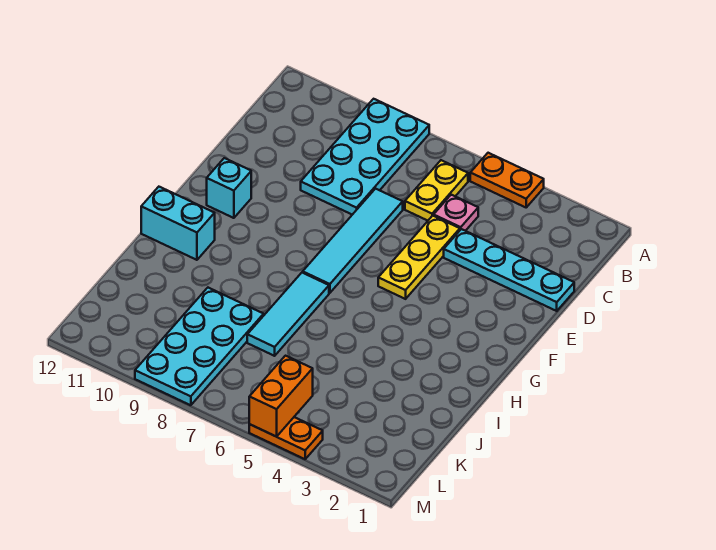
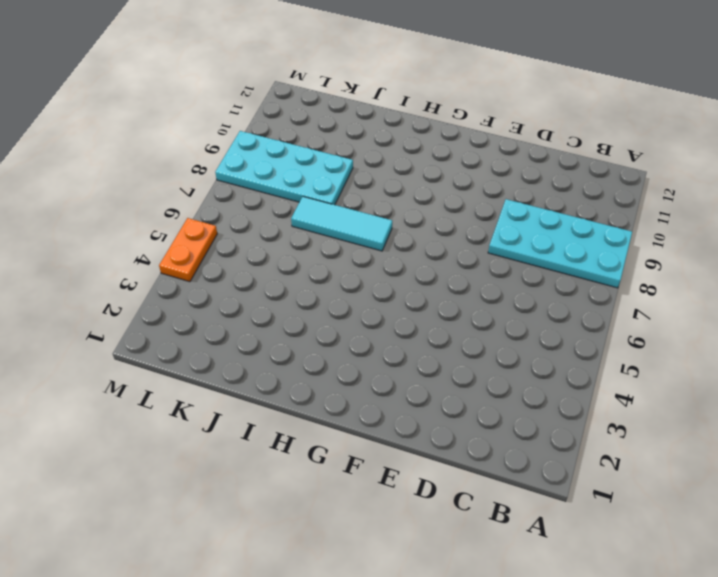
none -> orange plate A4:A5 level 1
none -> yellow plate B6:C6 level 1
none -> pink plate C5 level 1

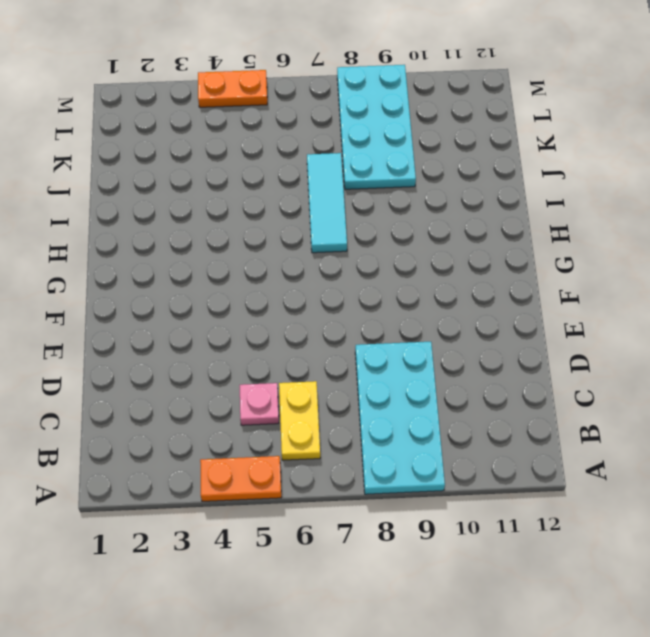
none -> cyan plate D1:D4 level 1
none -> yellow plate D5:F5 level 1
none -> cyan tile D7:G7 level 1

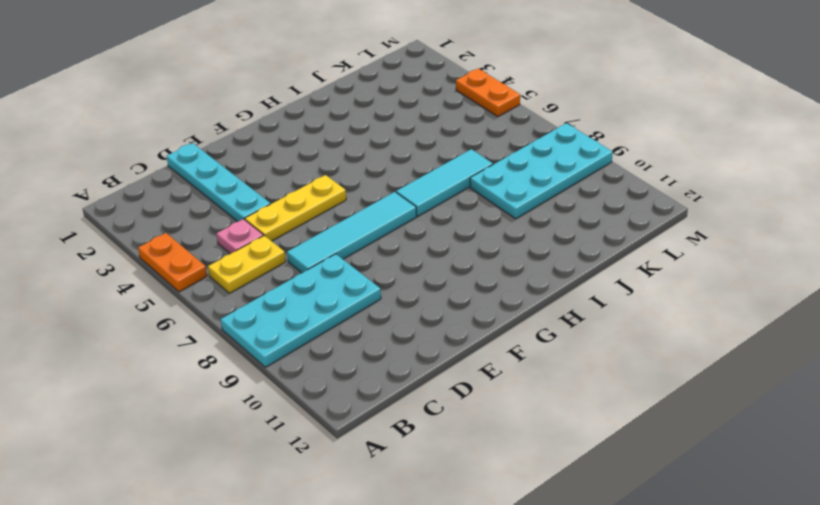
none -> cyan brick F11 level 1
none -> cyan brick H11:H12 level 1
none -> orange brick L5:M5 level 2

